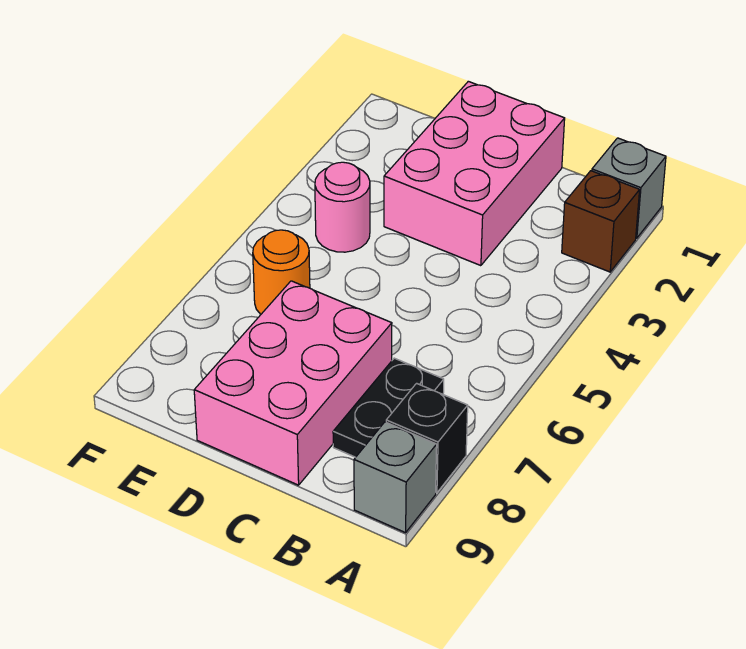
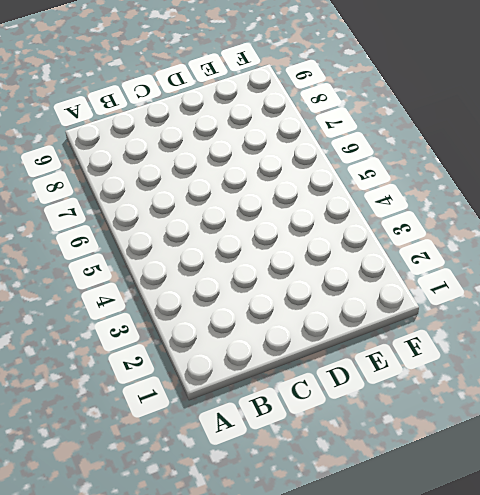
none -> grey brick A1 level 1
none -> brown brick A2 level 1

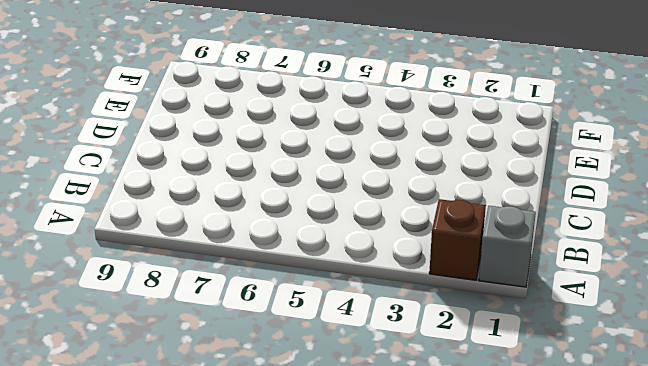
none -> black brick A8 level 1
none -> grey brick A9 level 1

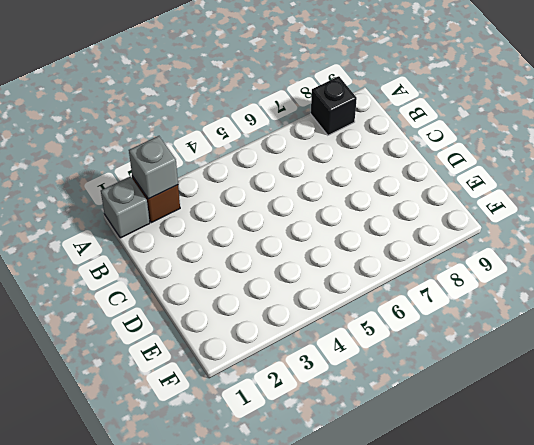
grey brick A2 level 2 -> grey brick A9 level 1
none -> black plate B7:B8 level 1
none -> pink brick C1:D3 level 1

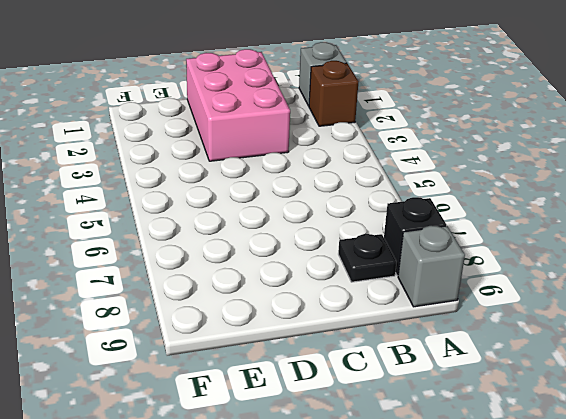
black plate B8 level 1 -> black plate B7:B8 level 1
none -> pink brick C7:D9 level 1
none -> pink round brick E4 level 1

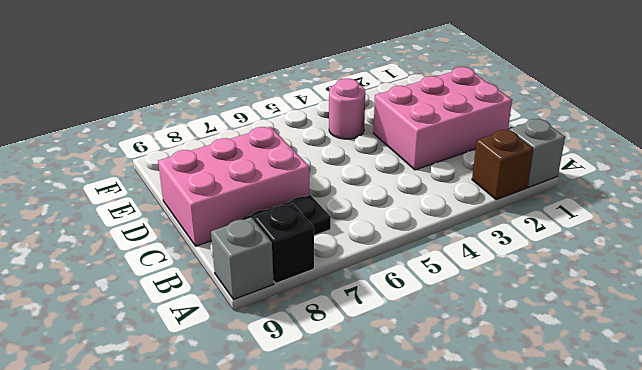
none -> orange round brick E6 level 1

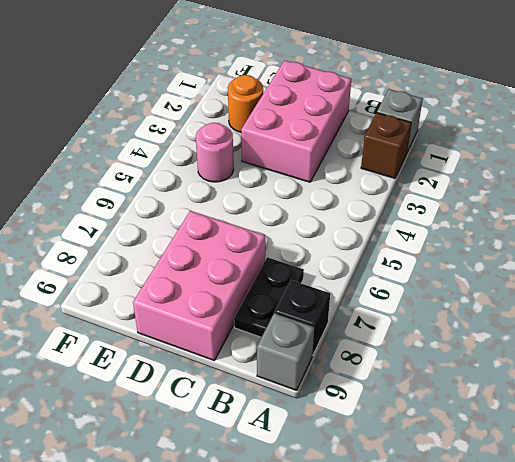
orange round brick E2 level 1 -> orange round brick E6 level 1

